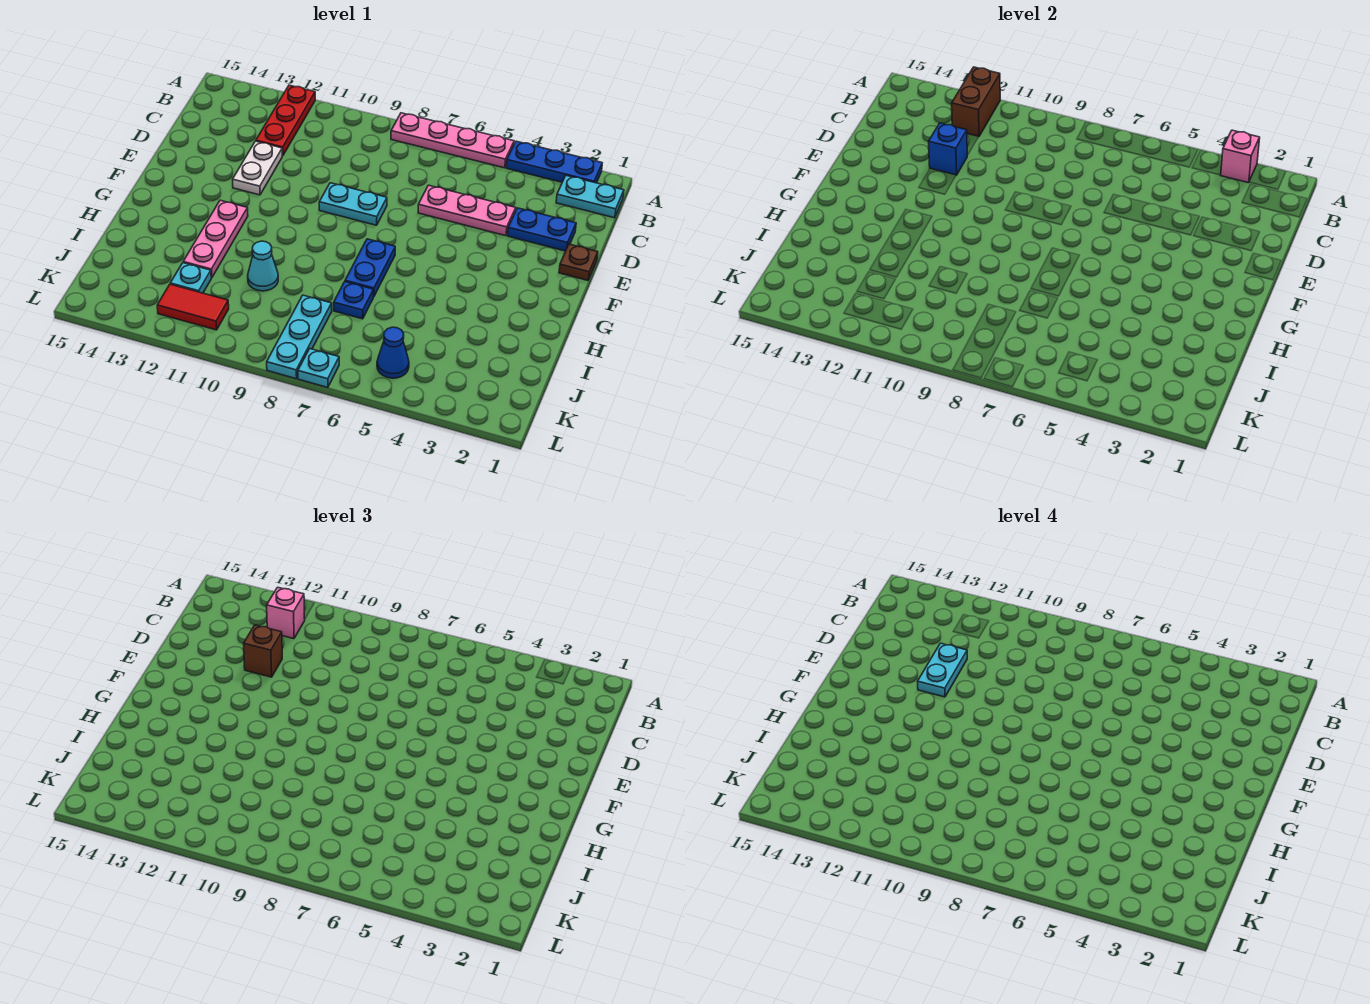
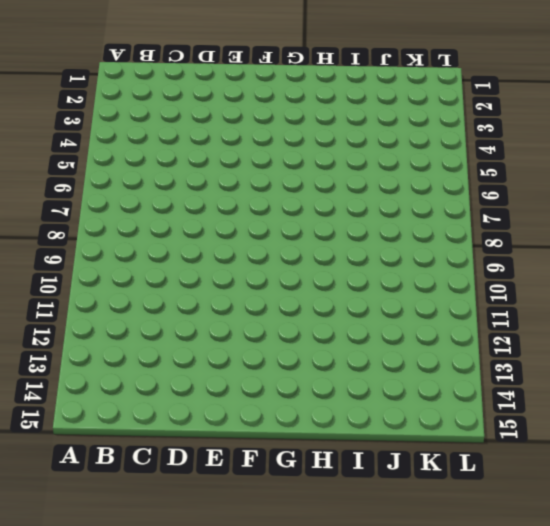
none -> blue plate A2:A4 level 1
none -> pink plate A5:A8 level 1
none -> red plate A12:C12 level 1

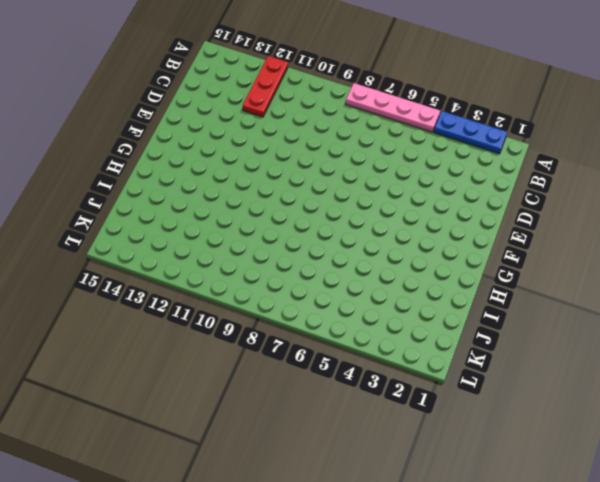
none -> cyan plate B1:B2 level 1
none -> blue plate D2:D3 level 1
none -> pink plate D4:D6 level 1

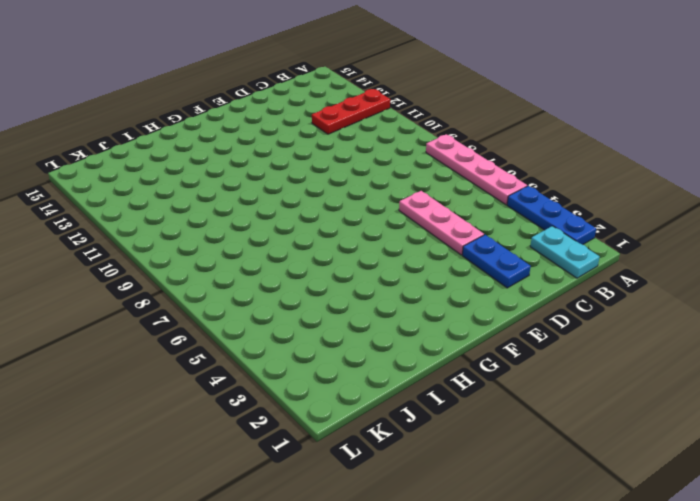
none -> white plate D12:E12 level 1
none -> brown plate E1 level 1
none -> cyan plate E8:E9 level 1

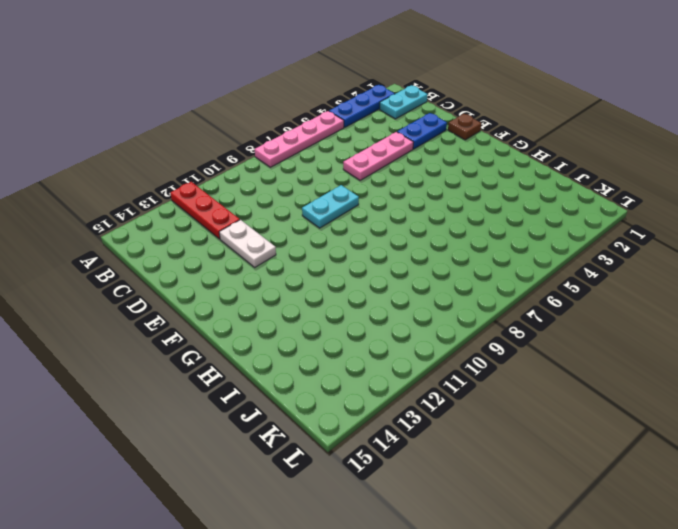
none -> blue plate G7:H7 level 1
none -> pink plate G12:I12 level 1
none -> blue plate I7 level 1

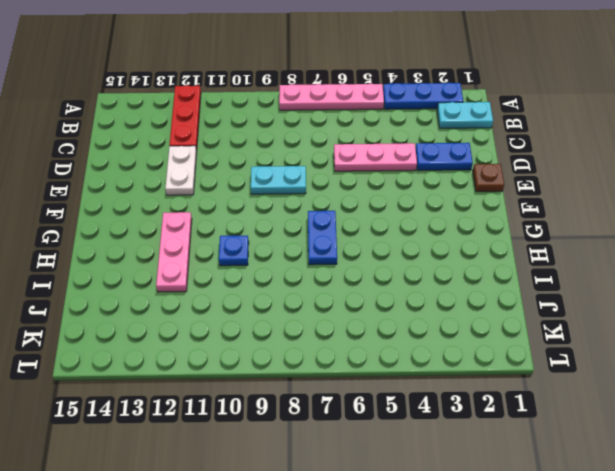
blue plate H10 level 1 -> blue plate I7 level 1
none -> cyan cone I10 level 1
none -> cyan plate J8:L8 level 1
none -> cyan plate J12 level 1

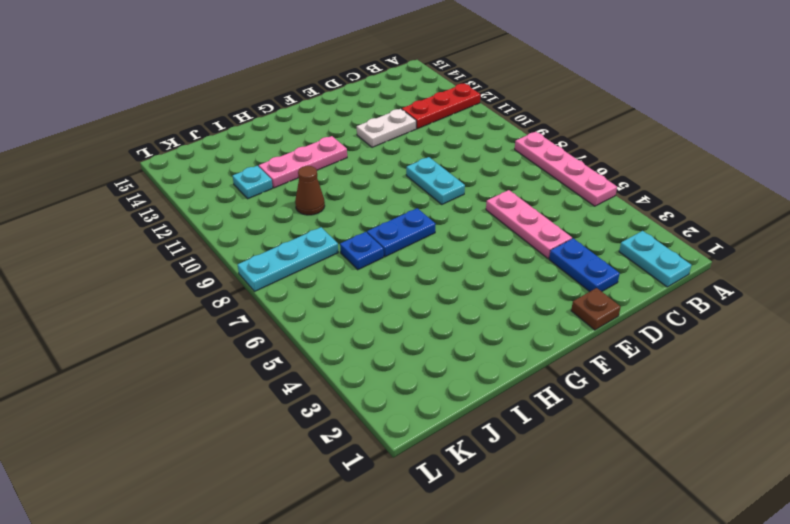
brown cone I10 level 1 -> cyan cone I10 level 1
none -> blue plate A2:A4 level 1
none -> blue cone K5 level 1
none -> red tile K11:K12 level 1

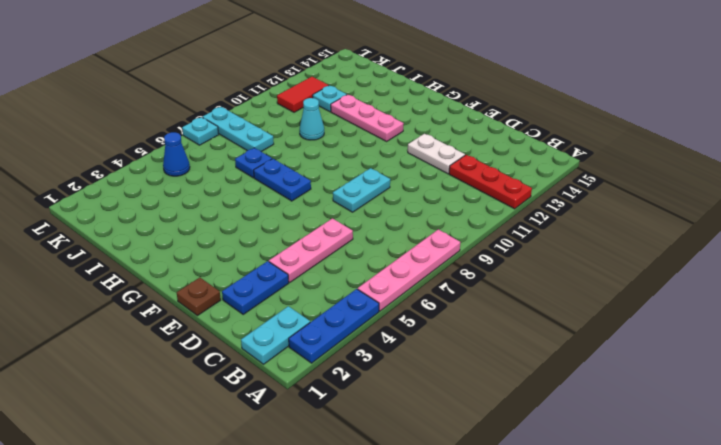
none -> pink brick A3 level 2
none -> brown brick A12:B12 level 2
none -> blue brick D12 level 2

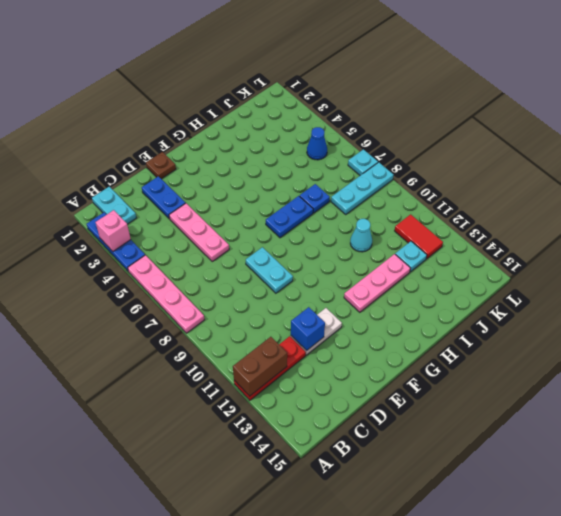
none -> pink brick B12 level 3
none -> brown brick D12 level 3
none -> cyan plate D12:E12 level 4

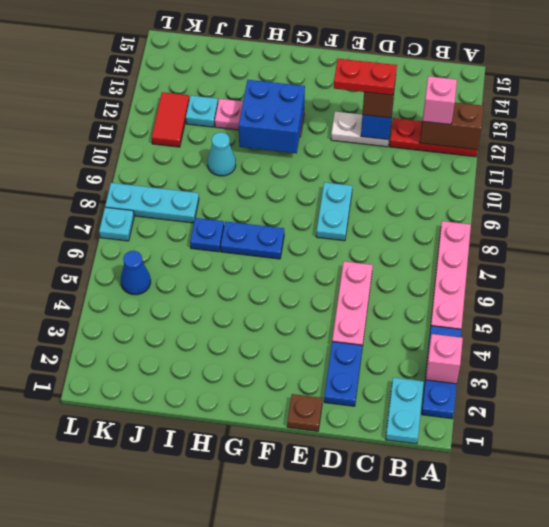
red plate D12:E12 level 4 -> cyan plate D12:E12 level 4
blue brick G11:H12 level 2 -> none

